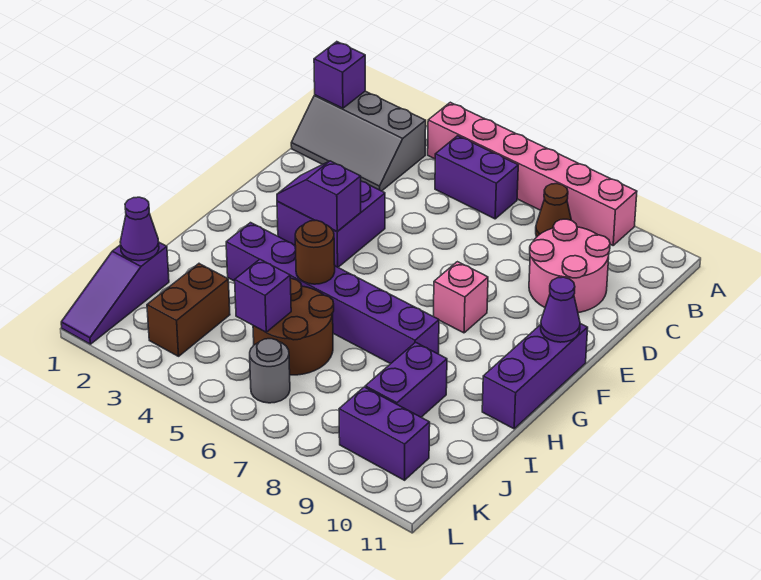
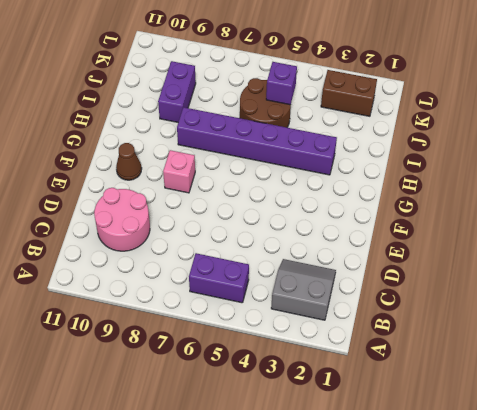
grey slope B2:C3 level 1 top B -> grey slope B1:C3 level 1 top B
brown cone F10 level 1 -> brown cone B8 level 1
brown brick K2:K3 level 1 -> brown brick J3:K3 level 1
none -> pink brick A4:A9 level 1
none -> purple brick E3:F4 level 1
none -> purple brick F11:H11 level 1

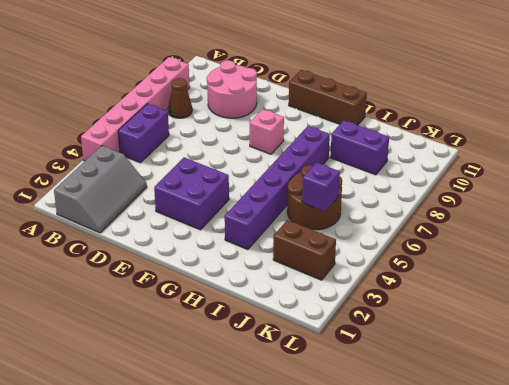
brown brick F11:H11 level 1 -> purple brick F11:H11 level 1
none -> purple slope J1:L1 level 1 top J
none -> grey round brick K6 level 1
none -> purple brick K9:K10 level 1

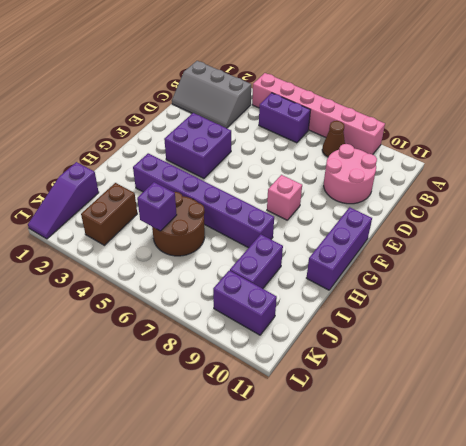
none -> grey round brick K6 level 1
none -> purple brick B1 level 2
none -> purple slope F3:F4 level 2 top 4

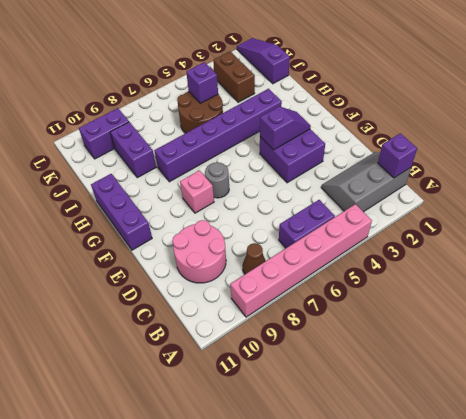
grey round brick F7 level 1 -> grey round brick K6 level 1
none -> purple cone F11 level 2
none -> brown round brick H5 level 2
none -> purple cone J1 level 2

